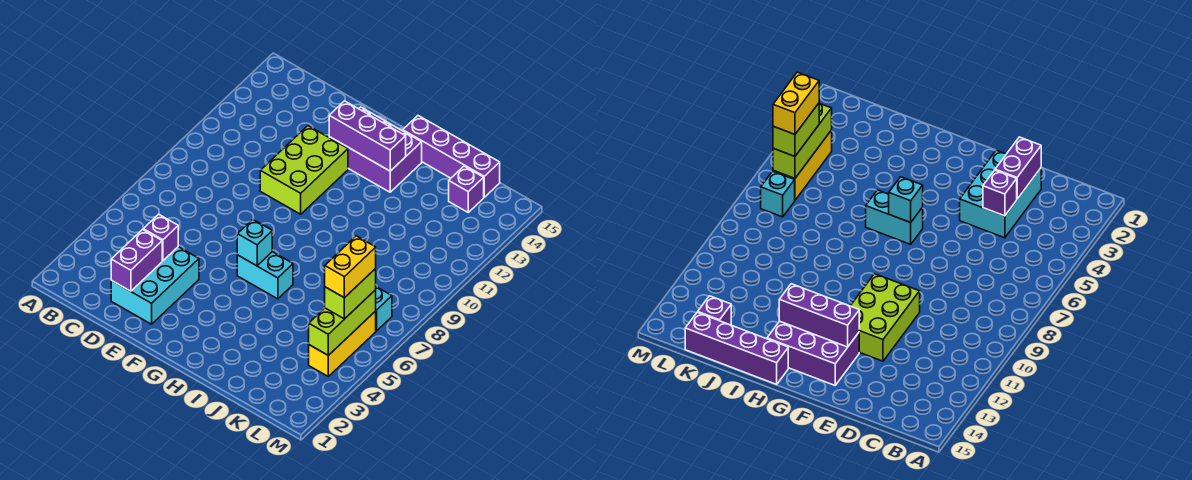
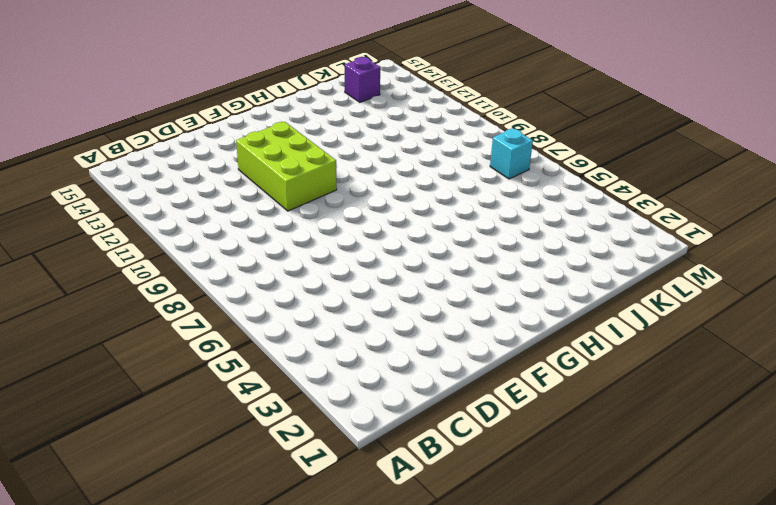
none -> cyan brick D2:E4 level 1
none -> purple brick F13:H14 level 1
none -> cyan brick G6:H6 level 1

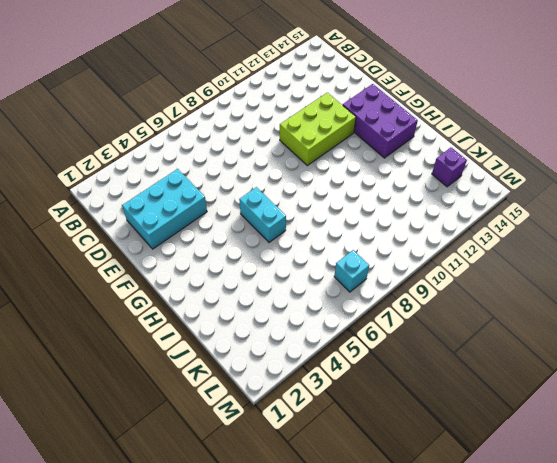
none -> purple brick H15:K15 level 1
none -> yellow brick L4:L6 level 1
none -> purple brick D2:D3 level 2

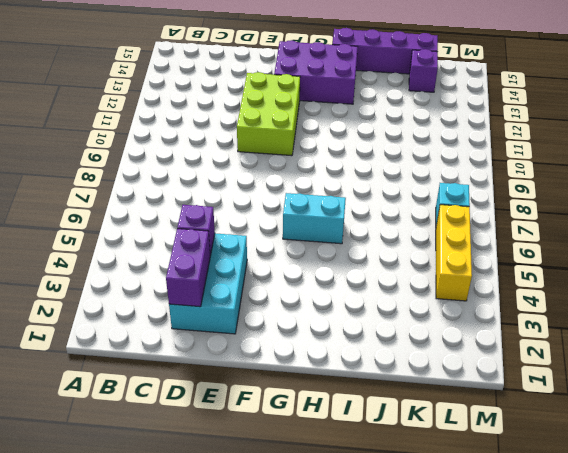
none -> purple brick F13:H13 level 2
none -> cyan brick G6 level 2
none -> lime brick L4:L6 level 2

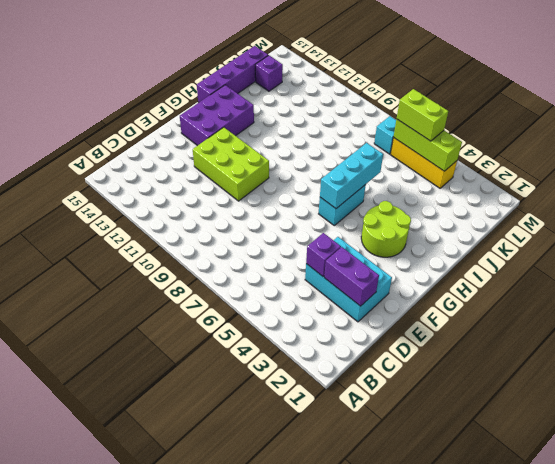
lime round brick G3:H4 level 1 -> none
cyan brick G6:I6 level 2 -> cyan brick G6 level 2
none -> purple brick F13:H13 level 2
none -> yellow brick L5:L6 level 4

